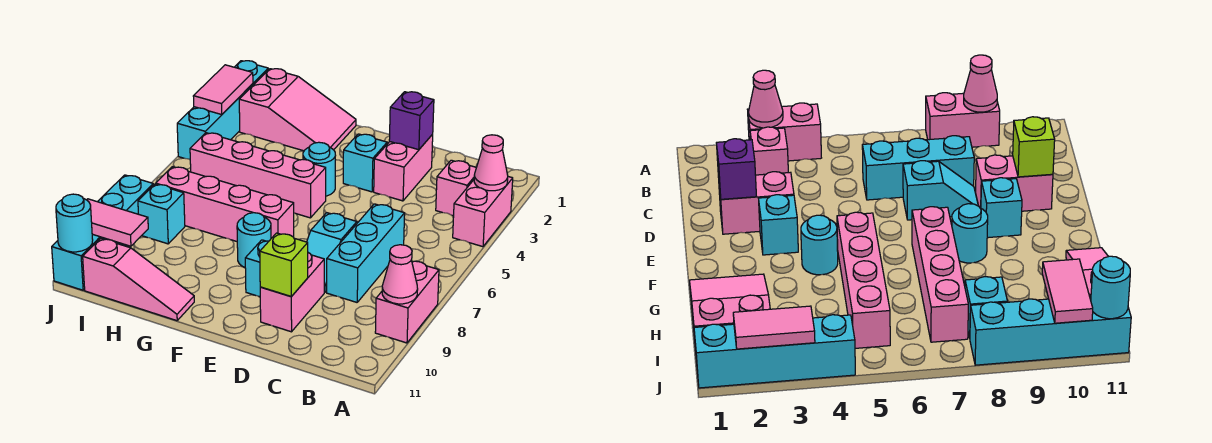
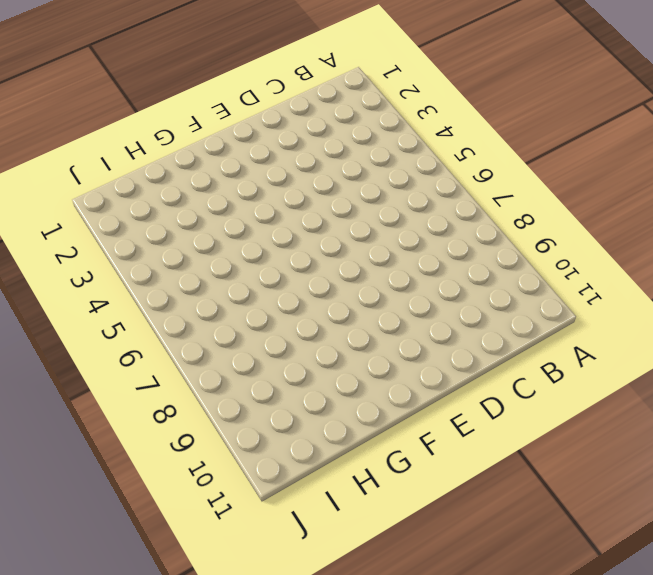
none -> pink brick A3:A4 level 1
none -> pink brick A8:A9 level 1
none -> pink brick B3 level 1

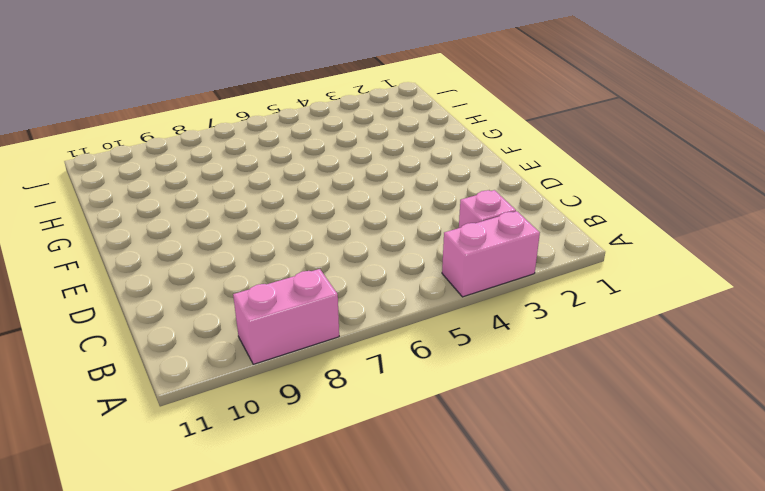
none -> cyan brick C6:C8 level 1
none -> pink brick D2:D3 level 1
none -> cyan slope D7:D8 level 1 top 7

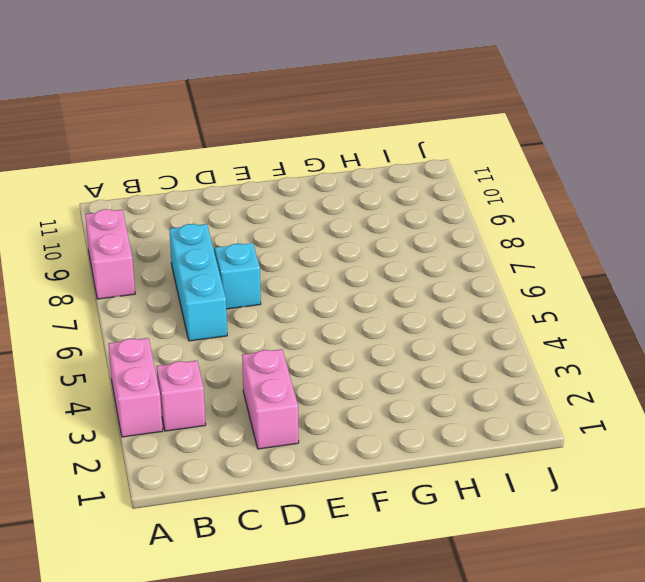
none -> pink brick D9:D10 level 1
none -> cyan brick E3 level 1
none -> cyan brick E9 level 1

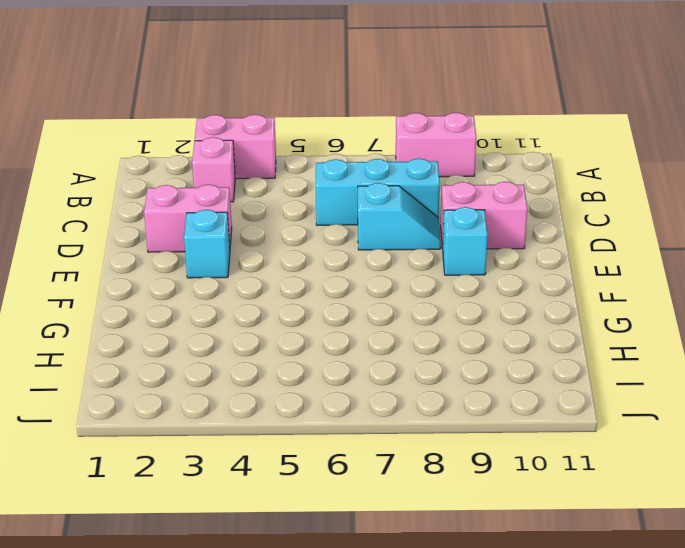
none -> cyan round brick F4 level 1
none -> pink brick F5:I5 level 1
none -> pink brick F7:I7 level 1

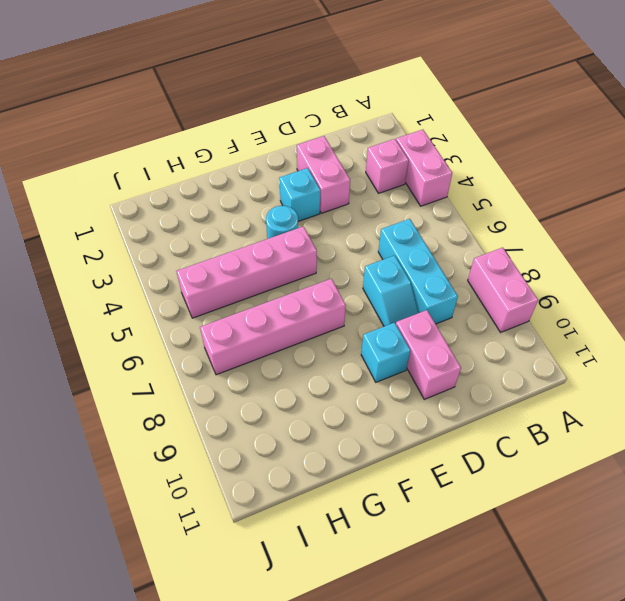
none -> cyan round brick F8 level 1
none -> pink slope G1:I2 level 1 top I
none -> pink slope G11:I11 level 1 top I

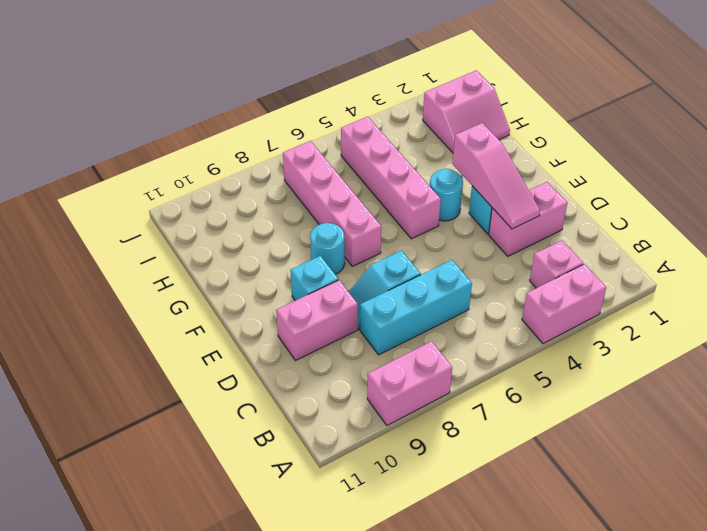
pink slope D3:F3 level 2 top F -> pink slope G11:I11 level 1 top I
pink slope H1:I2 level 1 top I -> pink slope G1:I2 level 1 top I
none -> cyan brick I8 level 1
none -> cyan brick J1:J4 level 1
none -> cyan brick J8:J11 level 1

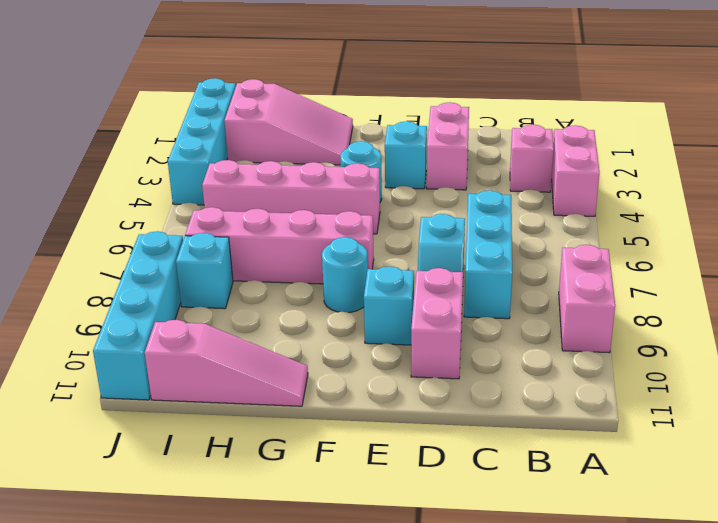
none -> pink cone A3 level 2
none -> pink cone A9 level 2
none -> purple brick D2 level 2

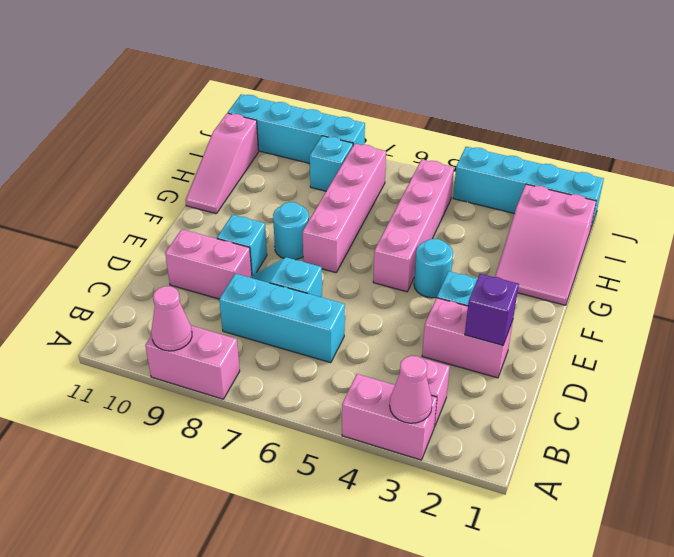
none -> lime brick D10 level 2
none -> pink tile I10:J10 level 2
none -> pink tile J2:J3 level 2

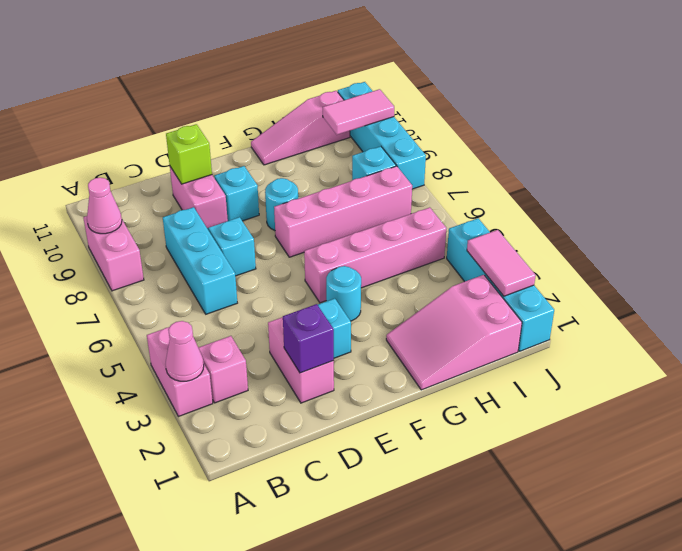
none -> cyan round brick J11 level 2

